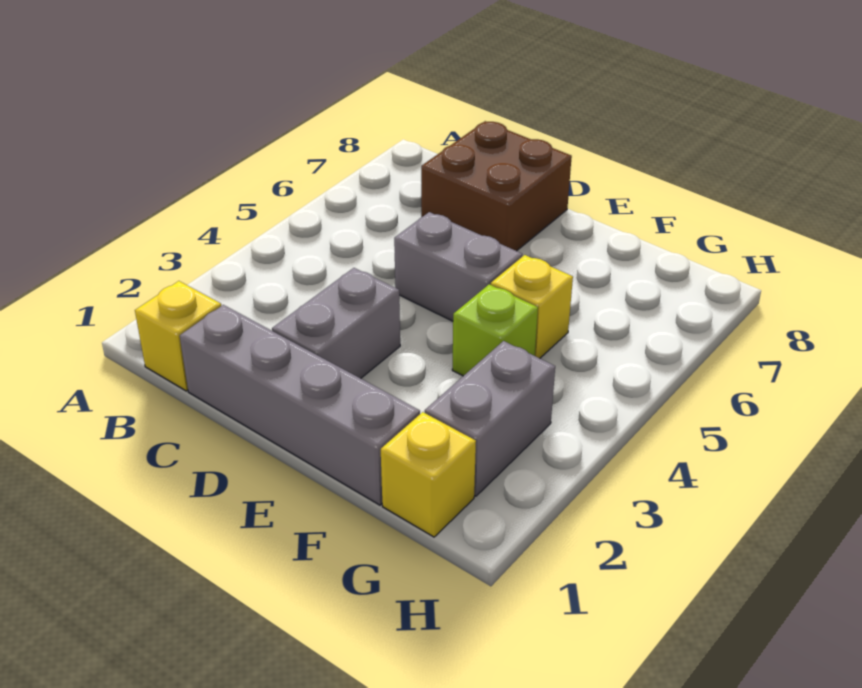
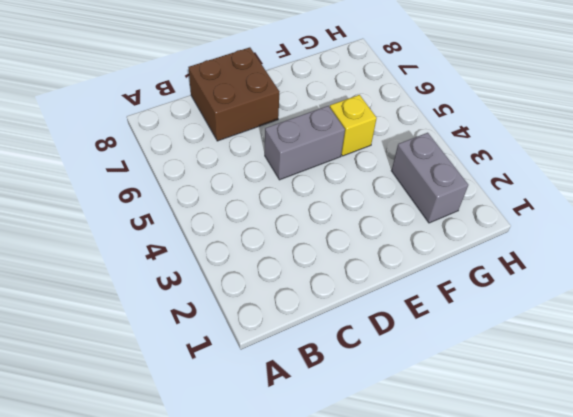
none -> yellow brick B1 level 1
none -> grey brick C1:F1 level 1

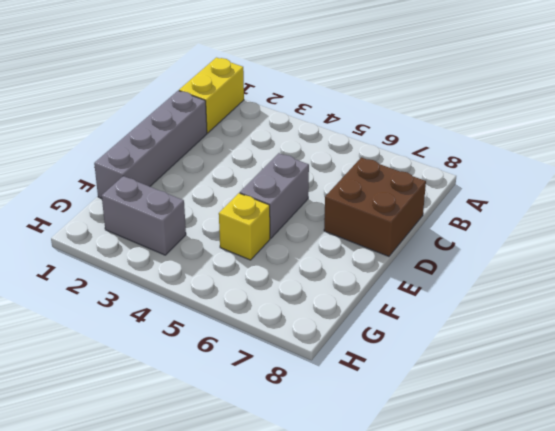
yellow brick A1:B1 level 1 -> yellow brick B1 level 1
none -> grey brick D2:D3 level 1
none -> lime brick F4 level 1

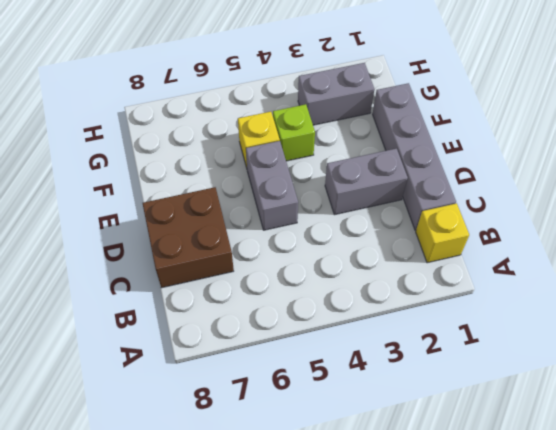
none -> yellow brick G1 level 1

